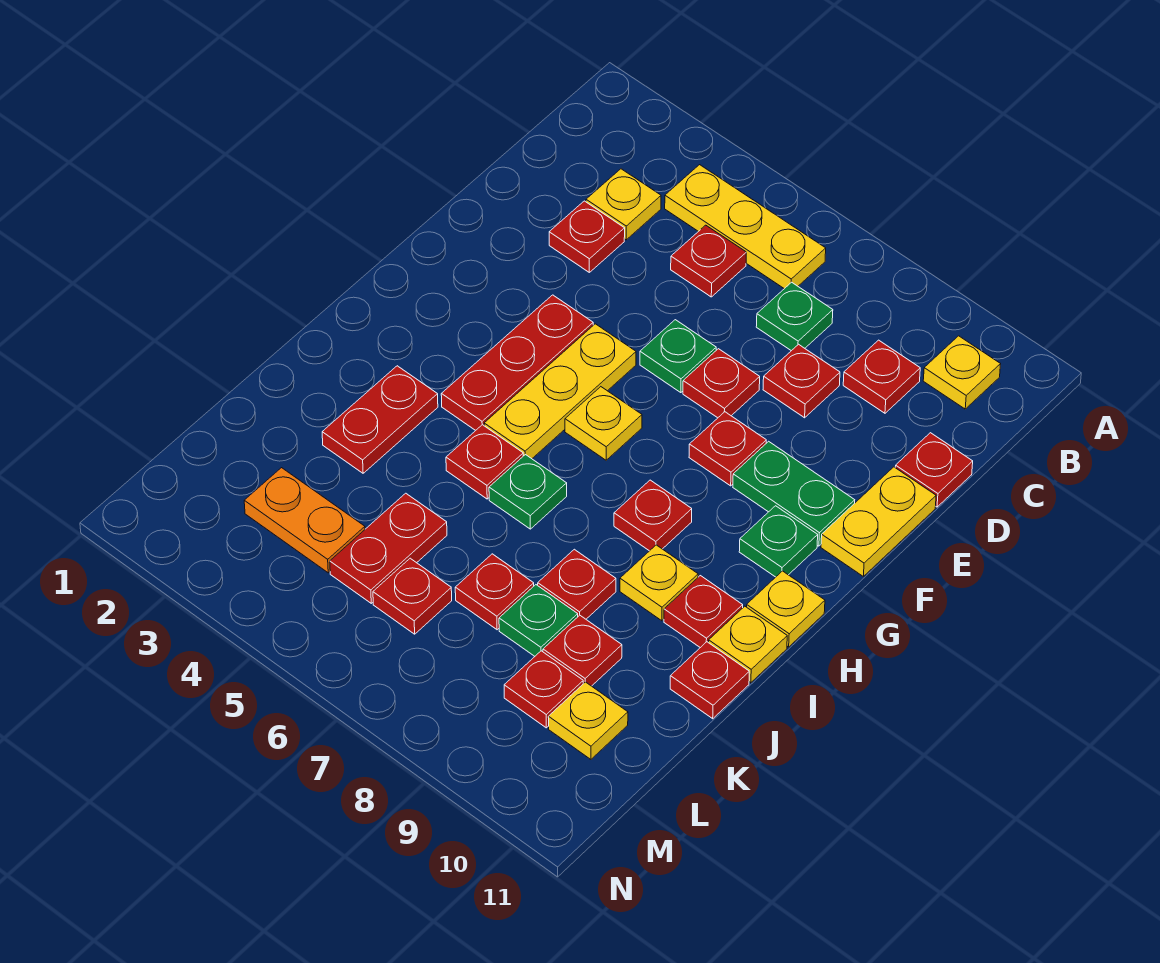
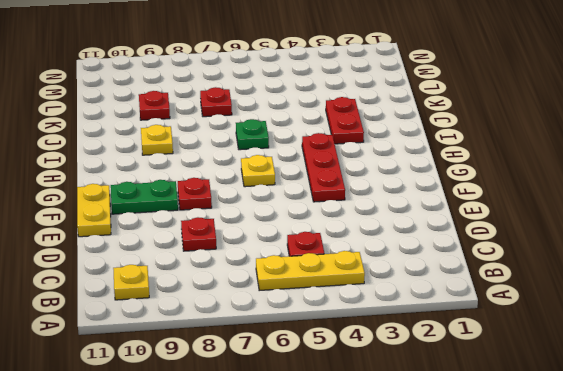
none -> yellow plate C3 level 1
none -> green plate C7 level 1
none -> red plate C9 level 1
none -> red plate D3 level 1

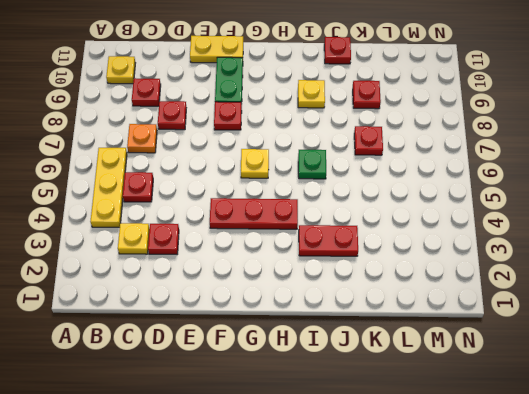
orange plate C7 level 1 -> green plate C7 level 1
none -> red plate D11 level 1
none -> green plate E6 level 1
none -> red plate E7 level 1
none -> yellow plate F5:H5 level 1

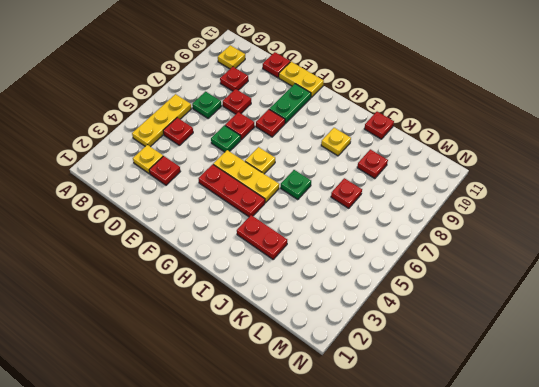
none -> green plate G10 level 1
none -> red plate H8 level 1
none -> yellow plate H11 level 1
none -> red plate I5 level 1

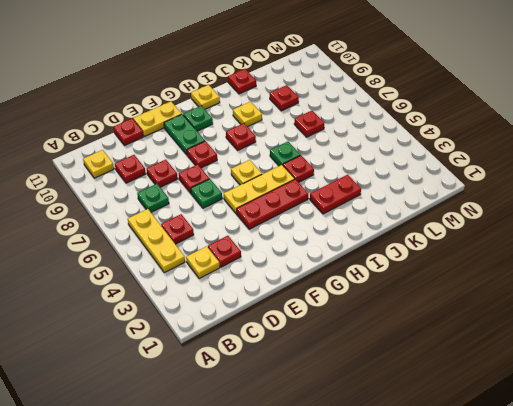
none -> red plate I10 level 1
none -> yellow plate I11 level 1
none -> red plate J8 level 1
none -> red plate K5:L5 level 1

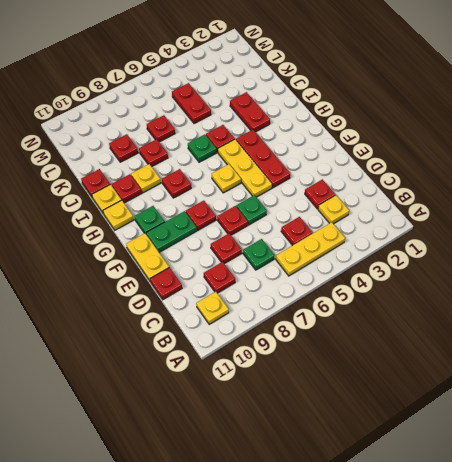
none -> green plate K8 level 1
none -> orange plate L3:L4 level 1
none -> red plate L6 level 1
none -> red plate L9 level 1

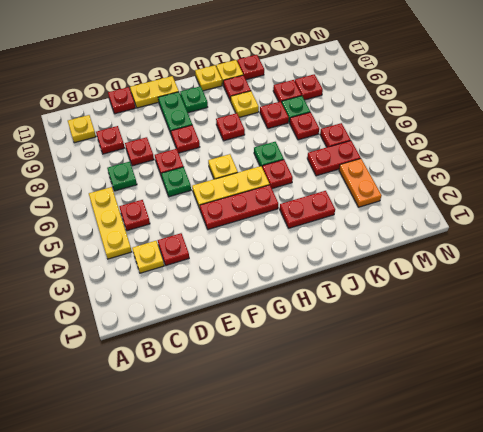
none -> yellow plate L10 level 1

